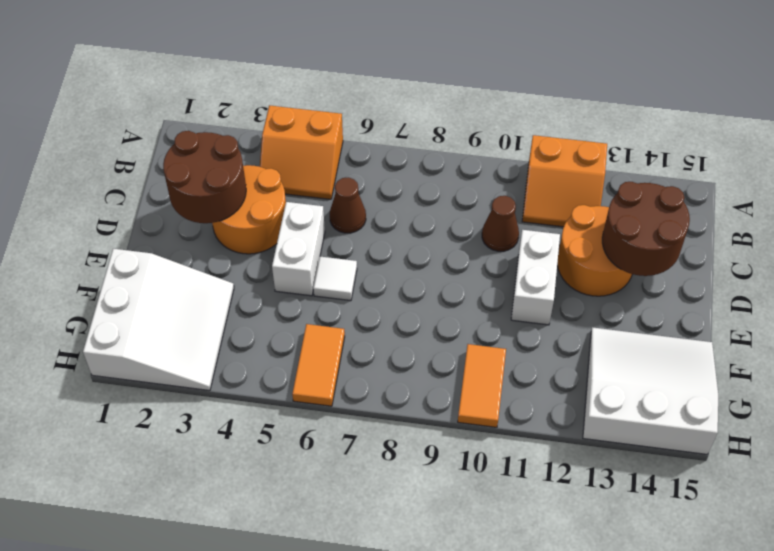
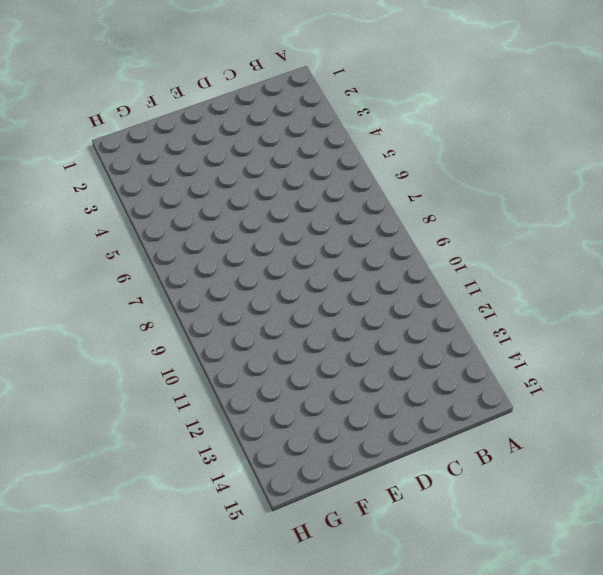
none -> orange slope A4:B5 level 1 top A
none -> orange slope A11:B12 level 1 top A
none -> orange round brick C3:D4 level 1

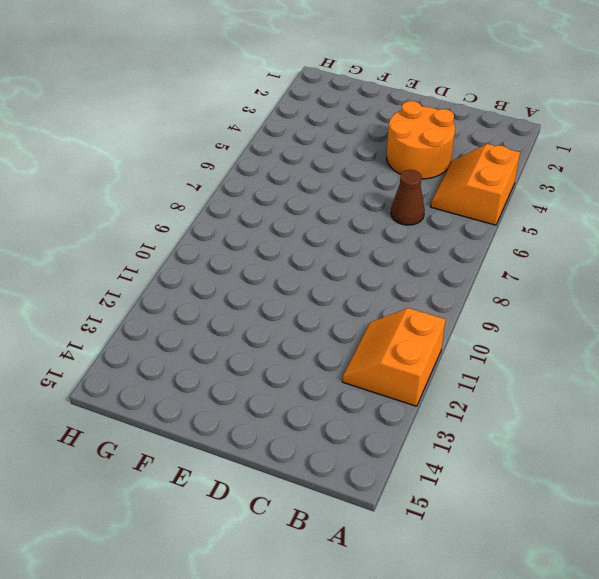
none -> brown cone C10 level 1
none -> orange round brick C12:D13 level 1
none -> white brick D5:E5 level 1

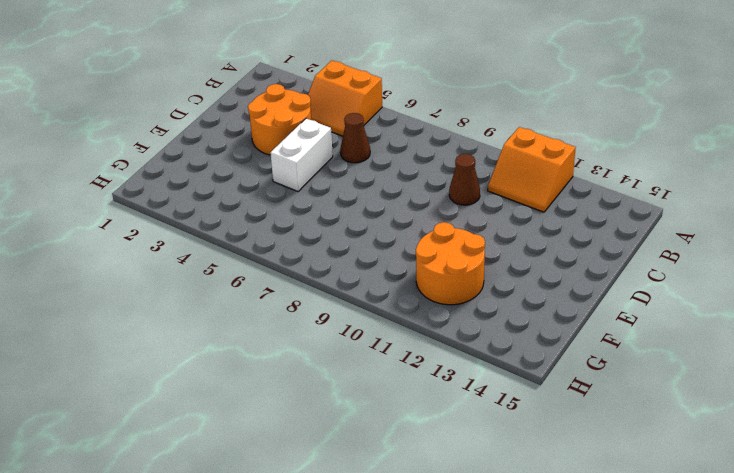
orange round brick F11:G12 level 1 -> orange round brick C12:D13 level 1
none -> white brick D11:E11 level 1
none -> white tile E6 level 1
none -> white slope F1:H3 level 1 top 1

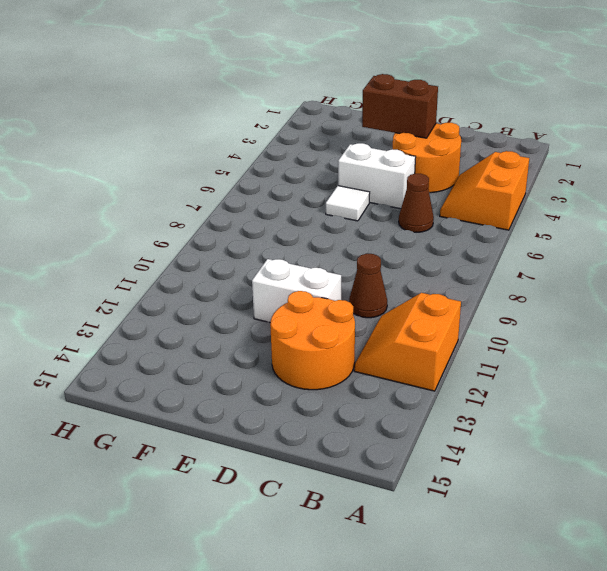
brown brick D3:E3 level 2 -> brown round brick C2:D3 level 2
none -> white slope F1:H3 level 1 top 1
none -> white slope F13:H15 level 1 top H
none -> orange tile G6:H6 level 1

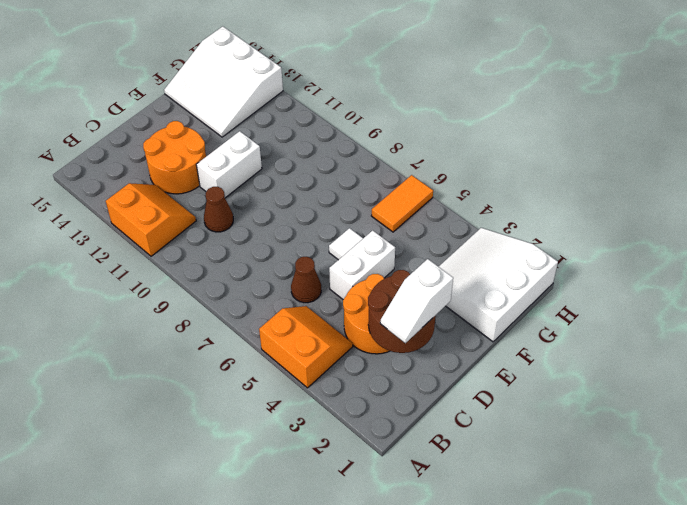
white slope C2:D2 level 3 top D -> none
none -> orange tile G10:H10 level 1
none -> brown round brick C13:D14 level 2

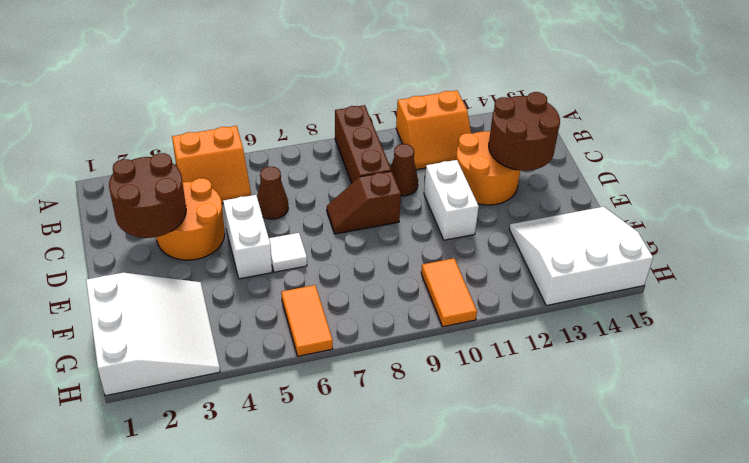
brown brick A9:C9 level 1 -> none
brown slope D8:D9 level 1 top 9 -> none

